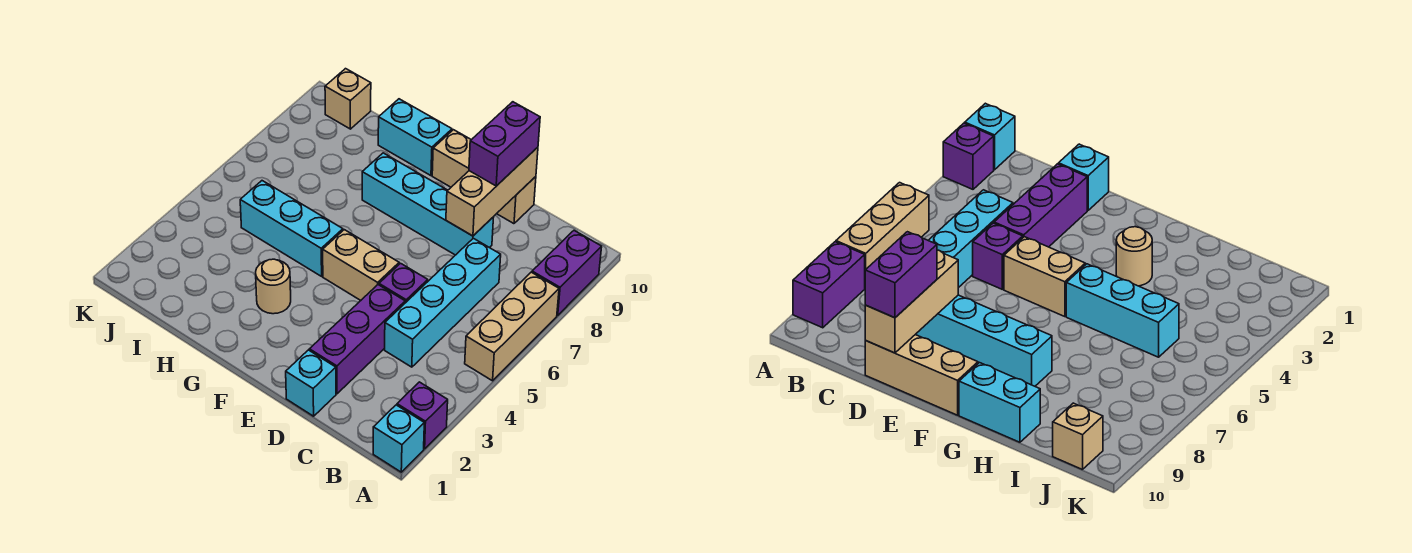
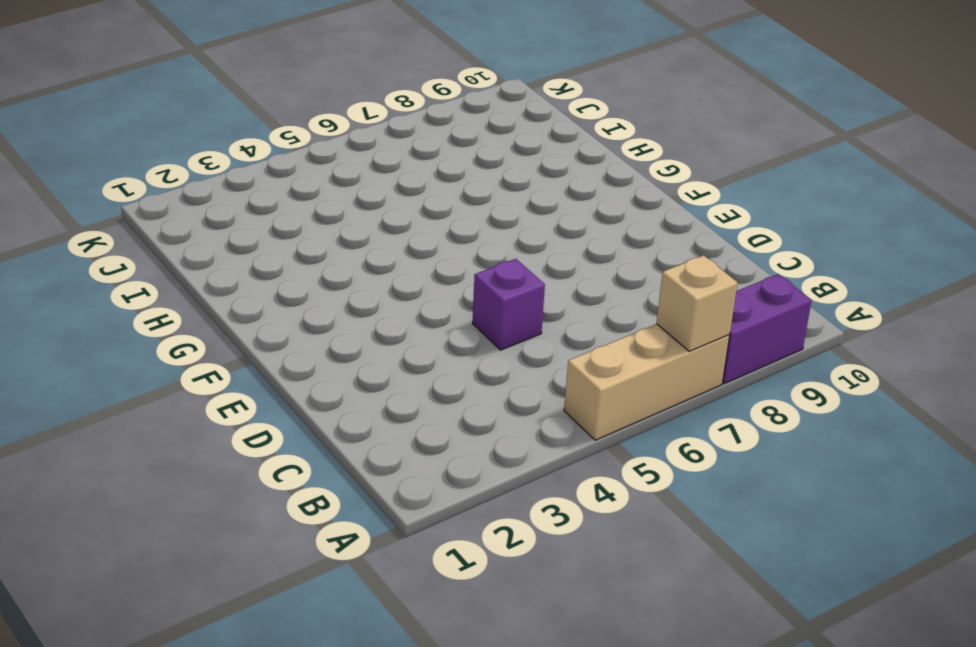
tan brick A7 level 2 -> tan brick J10 level 1
none -> cyan brick A1 level 1
none -> purple brick A2 level 1
none -> cyan brick C4:C7 level 1

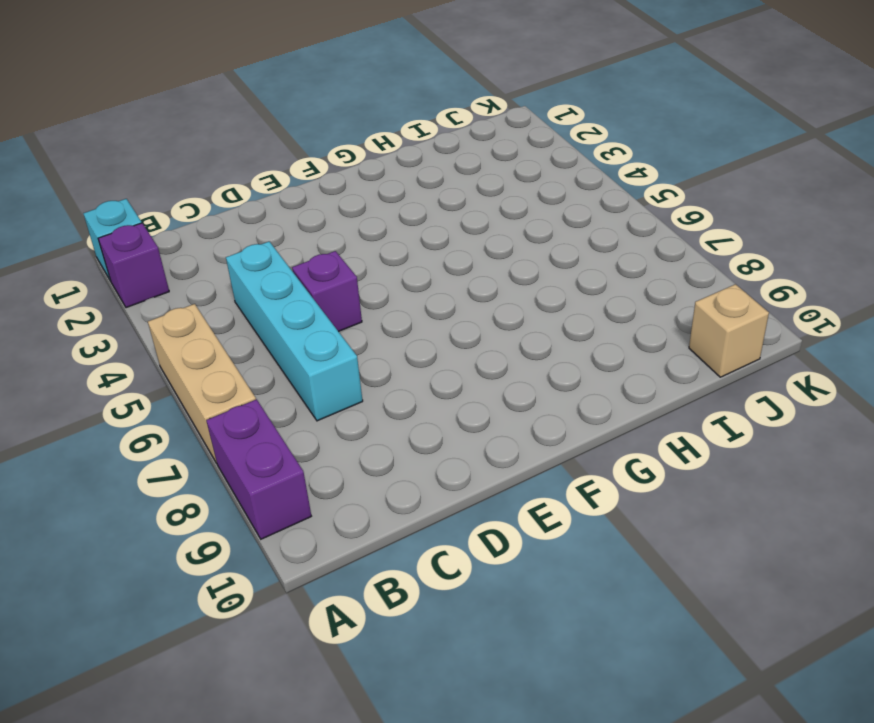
none -> cyan brick D1 level 1
none -> purple brick D2:D4 level 1
none -> cyan brick D8:G8 level 1

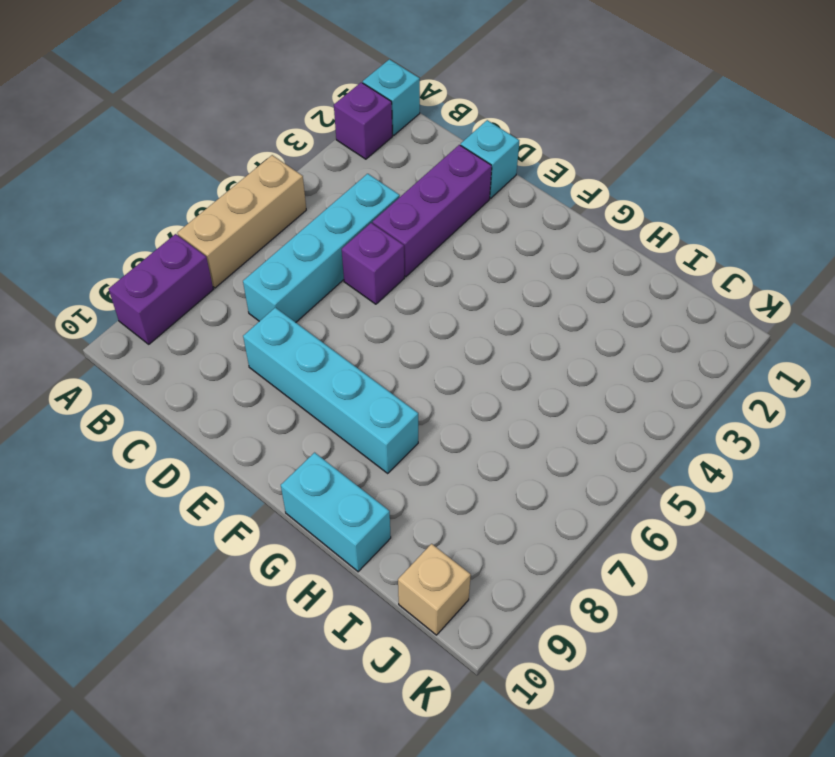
none -> tan brick D10:F10 level 1
none -> tan brick E5:F5 level 1
none -> tan round brick G3 level 1

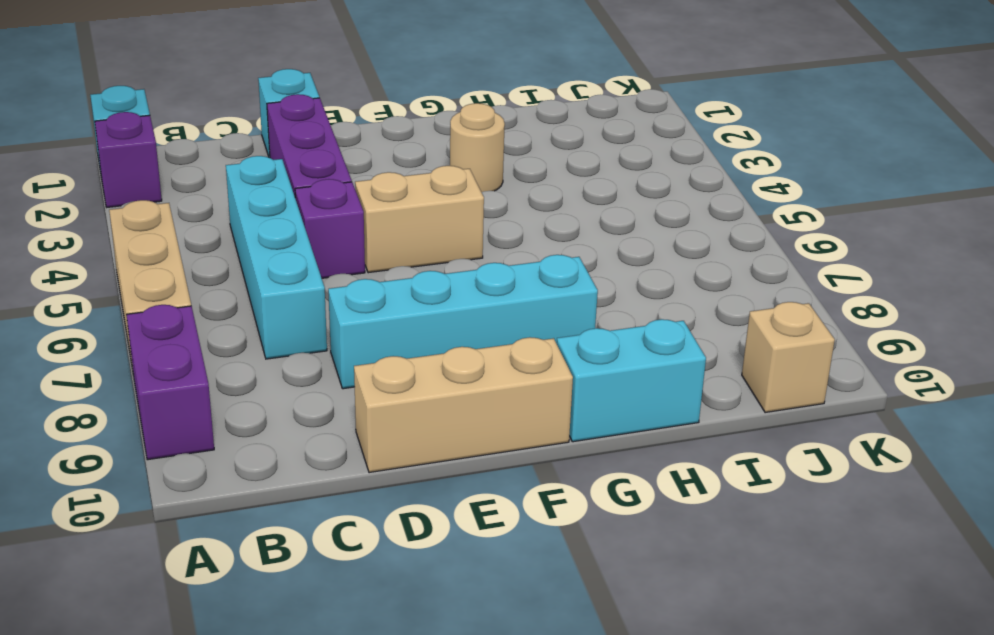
none -> cyan brick G5:I5 level 1
none -> tan brick D8:D10 level 2
none -> purple brick D9:D10 level 3

